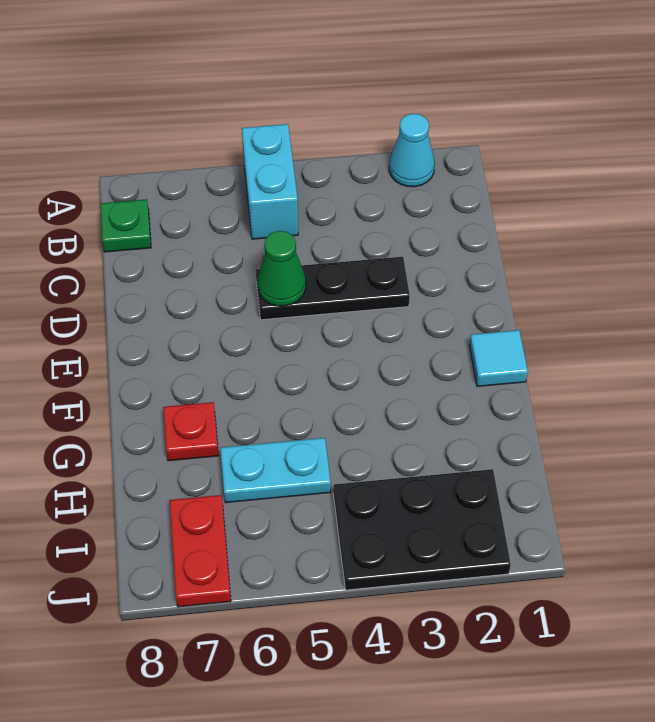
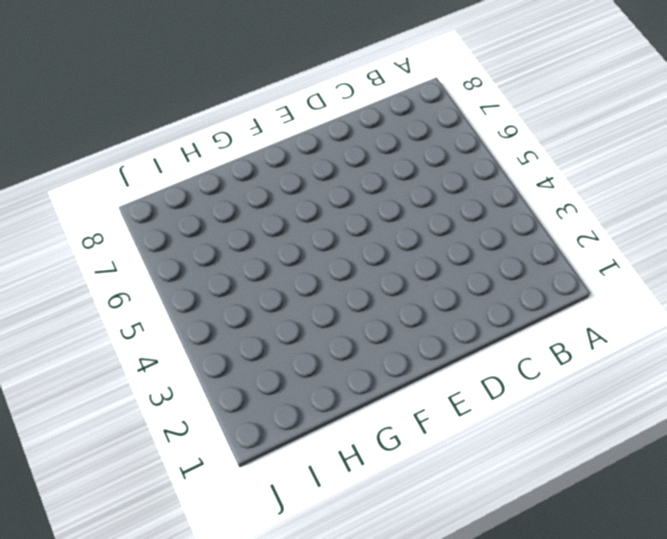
none -> cyan cone A2 level 1
none -> cyan brick A5:B5 level 1

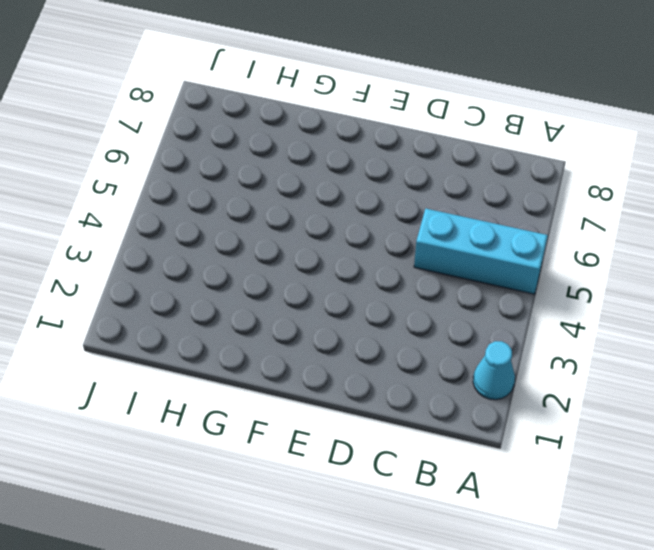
cyan brick A5:C5 level 1 -> cyan brick A5:B5 level 1
none -> green plate B8 level 1
none -> black plate D3:D5 level 1

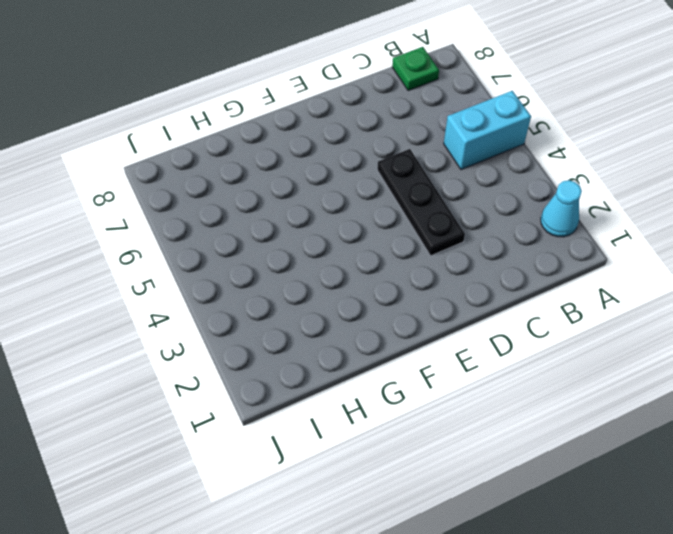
none -> cyan tile F1 level 1
none -> red plate G7 level 1

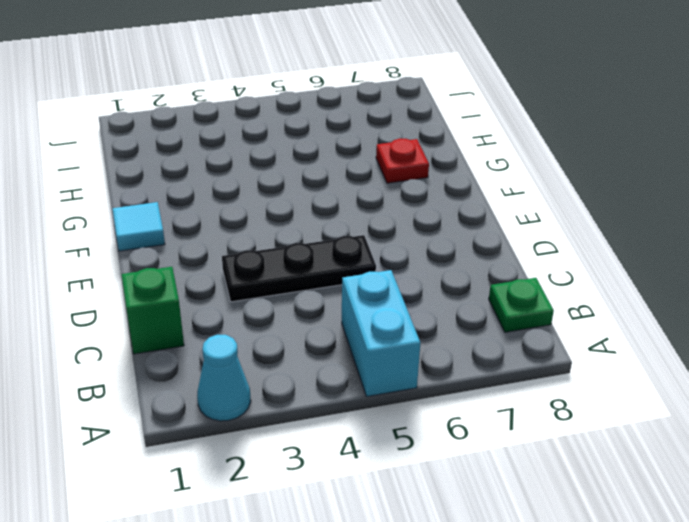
green brick C1 level 1 -> none
none -> cyan plate H5:H6 level 1
none -> black plate I2:J4 level 1

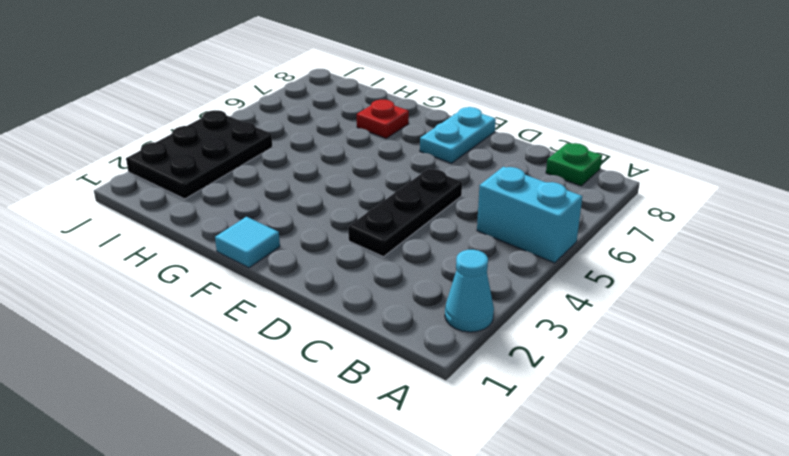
cyan plate E7:E8 level 1 -> cyan plate H5:H6 level 1
none -> red plate I7:J7 level 1
none -> green cone D5 level 2

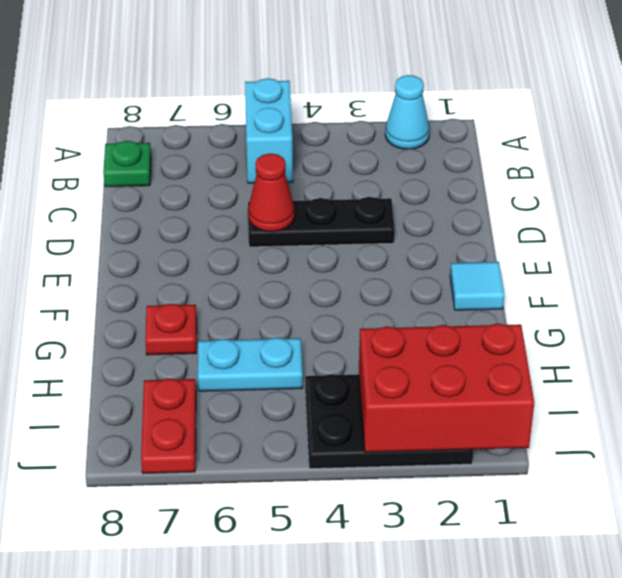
red cone D5 level 2 -> green cone D5 level 2
red brick I1:J3 level 2 -> none

